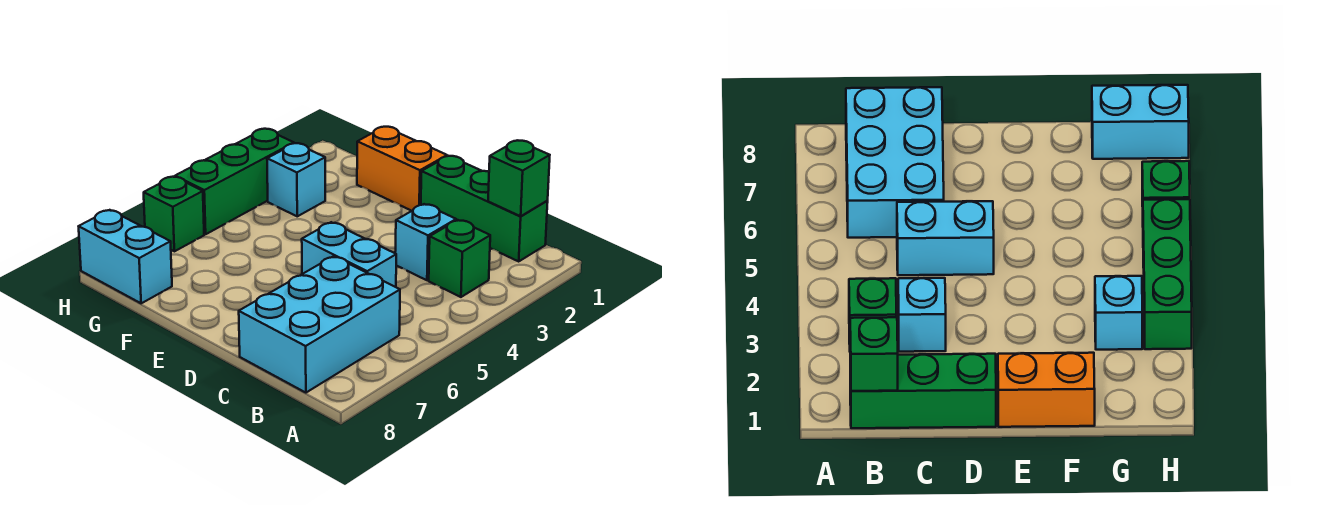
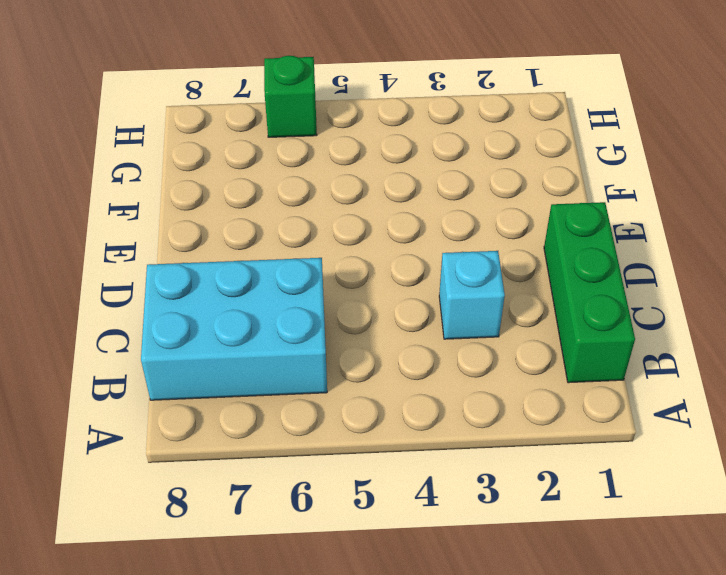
none -> green brick B3 level 1
none -> cyan brick C5:D5 level 1

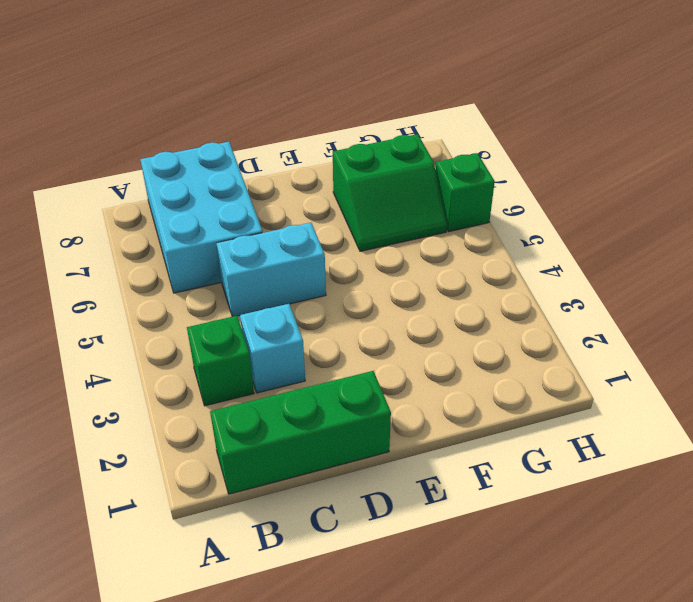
green slope F6:G7 level 1 top 7 -> none
none -> orange brick E1:F1 level 1
none -> cyan brick G3 level 1

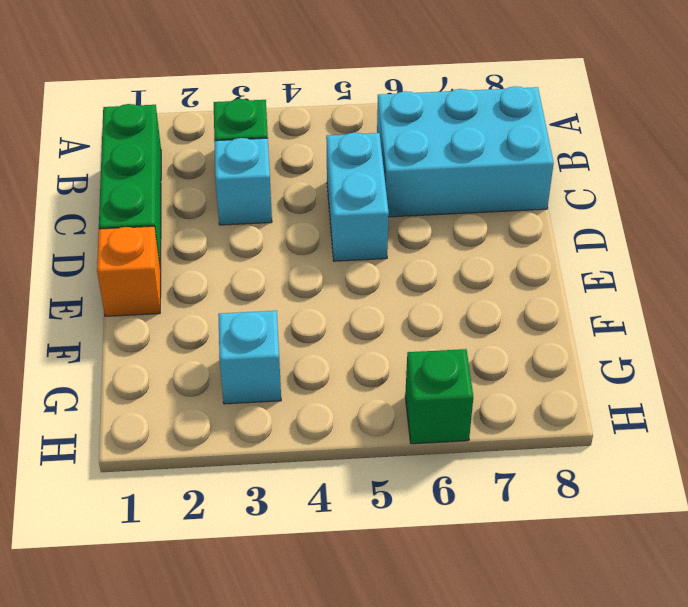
orange brick E1 level 1 -> orange brick E1:F1 level 1
none -> cyan brick G8:H8 level 1
none -> green brick H3:H5 level 1

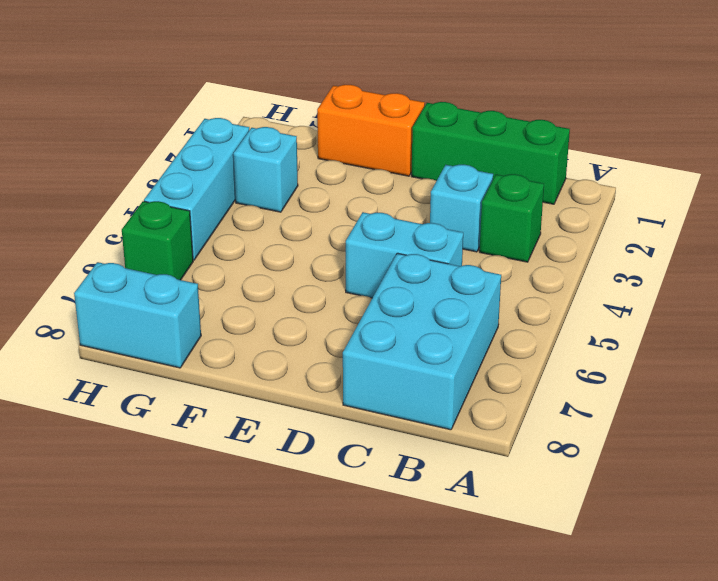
cyan brick H3:H5 level 1 -> green brick H3:H5 level 1
none -> green brick B1 level 2

